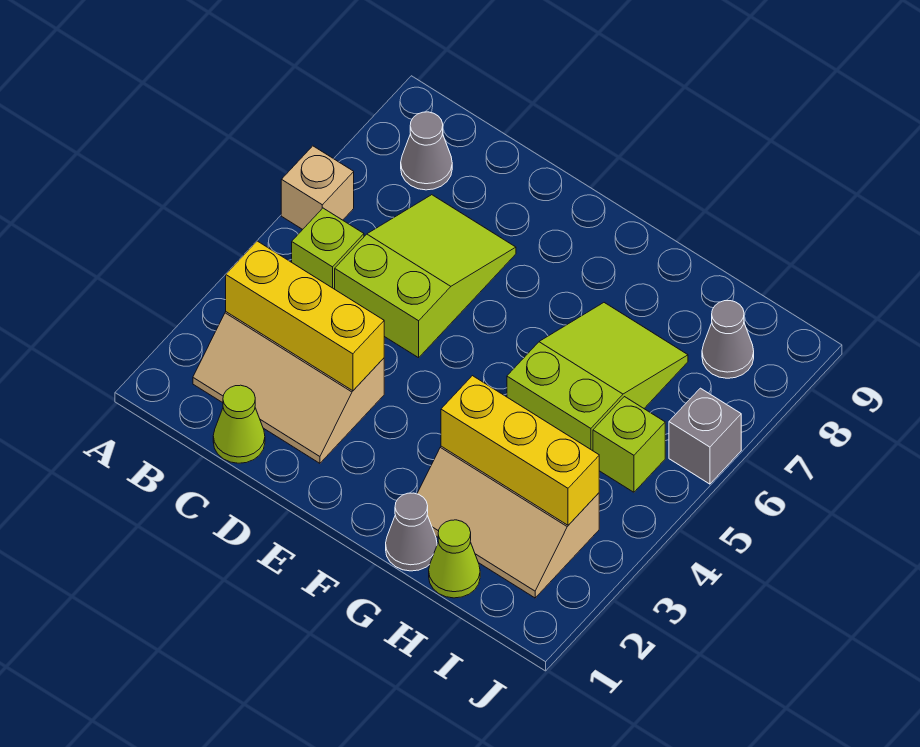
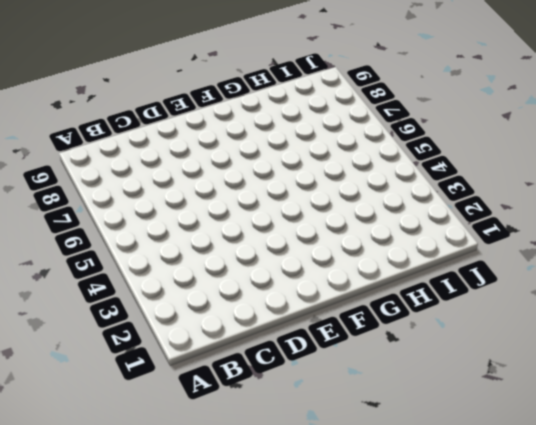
none -> tan brick A6 level 1
none -> tan slope B2:D3 level 1 top 3
none -> lime brick B5 level 1

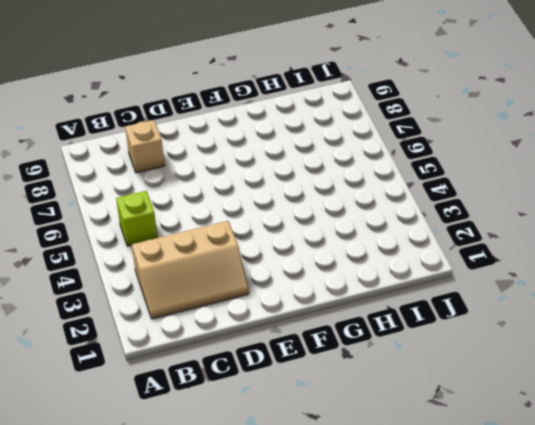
tan brick C8 level 1 -> tan brick A6 level 1
none -> grey cone B8 level 1
none -> lime cone C1 level 1
none -> lime slope C5:D7 level 1 top 5

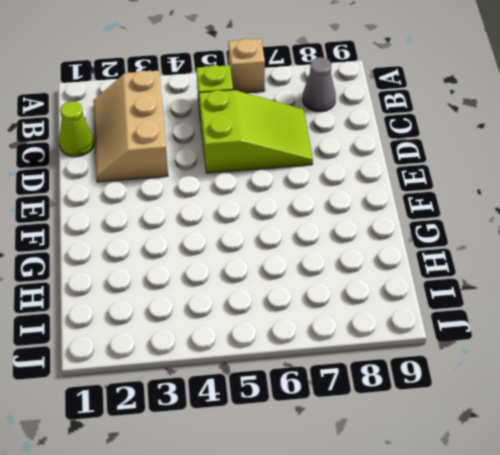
none -> grey cone G1 level 1
none -> tan slope G2:I3 level 1 top 3
none -> lime slope G5:H7 level 1 top 5

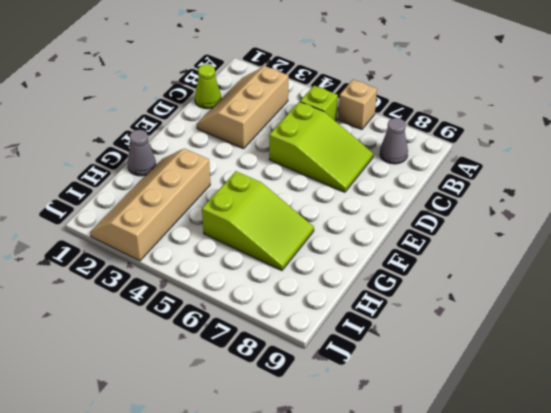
tan slope G2:J3 level 1 top 3 -> tan slope G2:I3 level 1 top 3
none -> lime cone H1 level 1
none -> lime brick I5 level 1
none -> grey cone I8 level 1

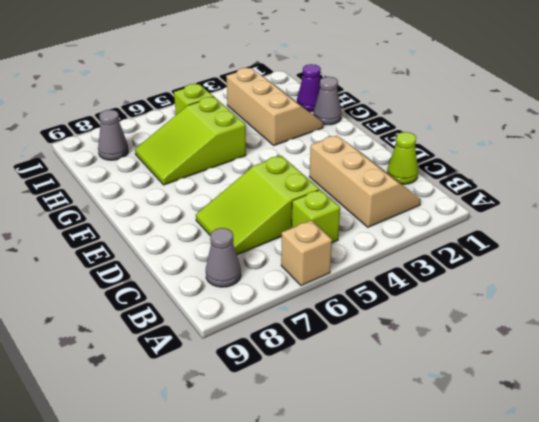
purple cone H1 level 1 -> lime cone H1 level 1
none -> grey brick J6 level 1
none -> yellow brick B3:D3 level 2
none -> yellow brick G3:I3 level 2

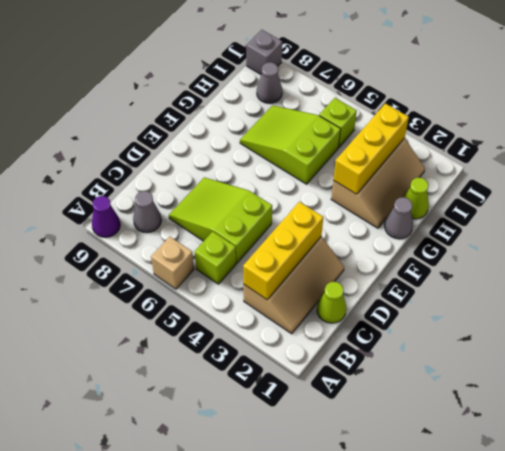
purple cone A9 level 1 -> none
grey brick J9 level 1 -> grey brick J6 level 1

